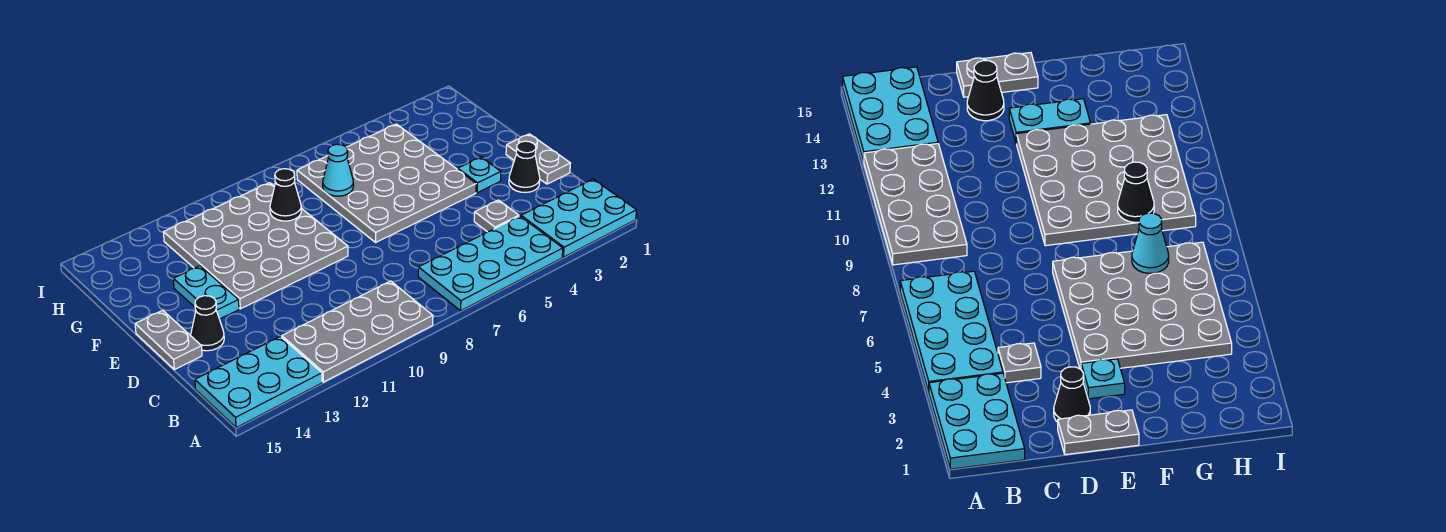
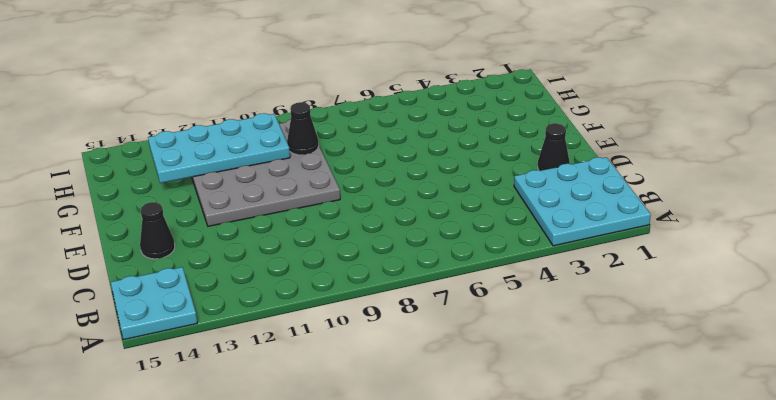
cyan plate A1:C3 level 1 -> cyan plate A1:B3 level 1
cyan plate A14:B15 level 1 -> cyan plate A13:B15 level 1
cyan plate G10:H13 level 2 -> cyan plate A4:B7 level 1
none -> grey plate A9:B12 level 1
none -> grey plate C4 level 1
none -> grey plate D1:E1 level 1

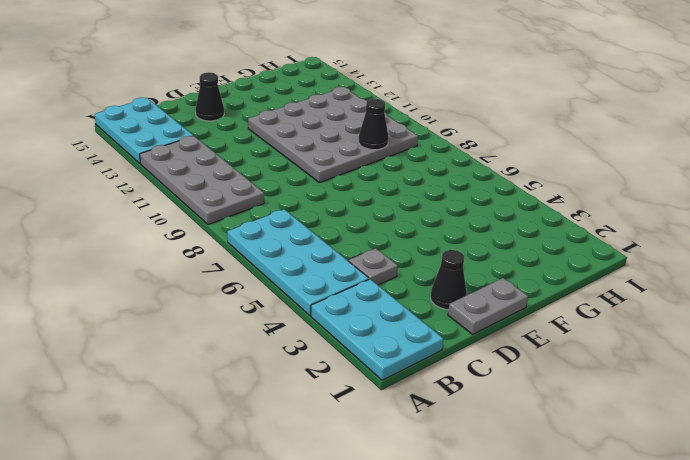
none -> grey plate D15:E15 level 1
none -> cyan plate E3 level 1
none -> grey plate E4:H7 level 1

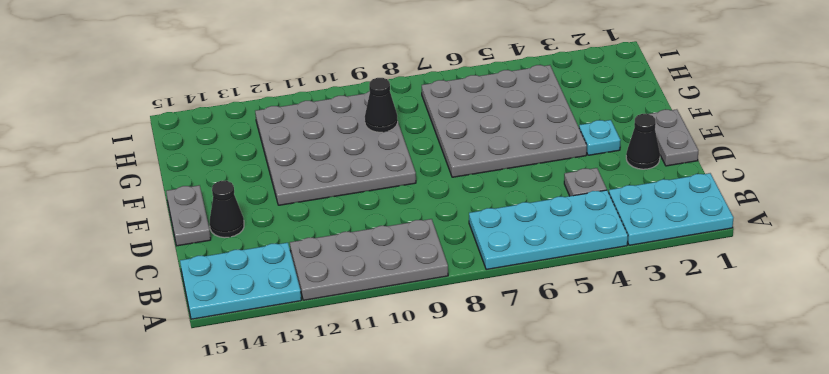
none -> cyan plate E13:F13 level 1
none -> cyan cone G7 level 2

